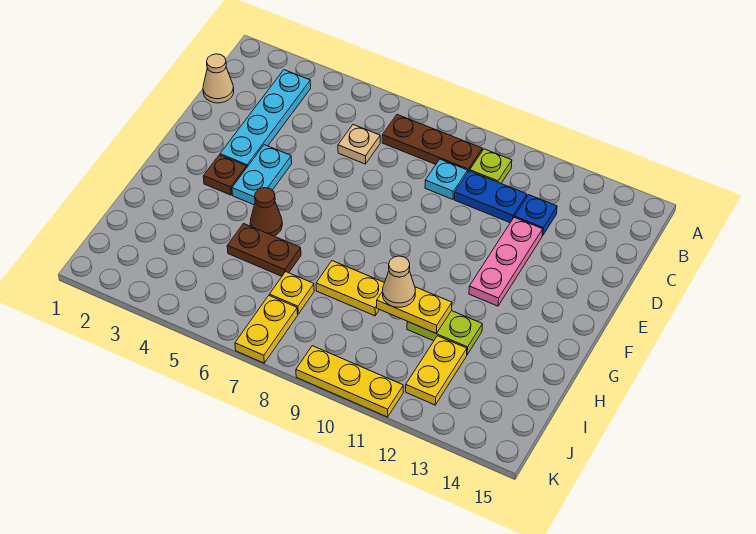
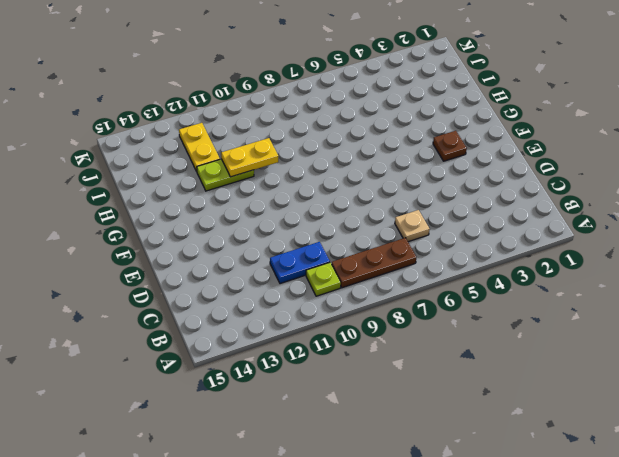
none -> cyan plate B3:E3 level 1
none -> tan cone C1 level 1
none -> cyan plate C9 level 1

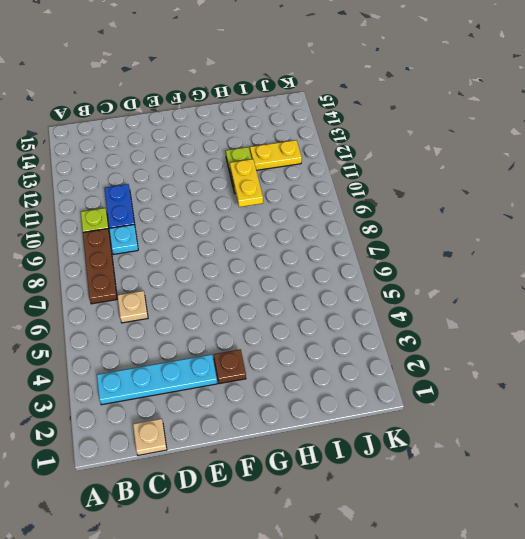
tan plate C1 level 1 -> tan cone C1 level 1
none -> blue plate C12 level 1
none -> pink plate D12:F12 level 1
none -> cyan plate E4:F4 level 1

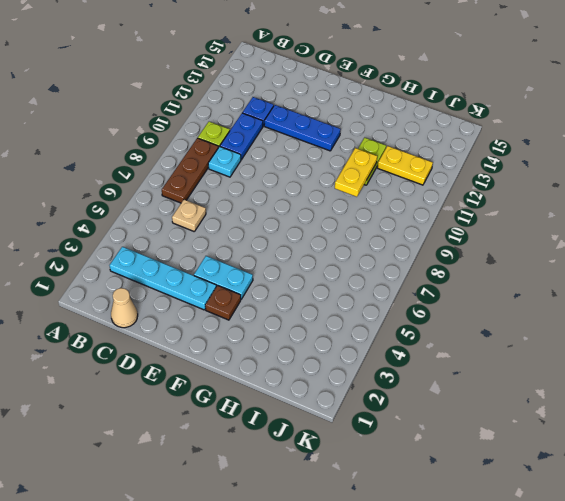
blue plate D12:F12 level 1 -> pink plate D12:F12 level 1
none -> brown cone G5 level 1
none -> brown plate H5:H6 level 1
none -> yellow plate H8:H9 level 1

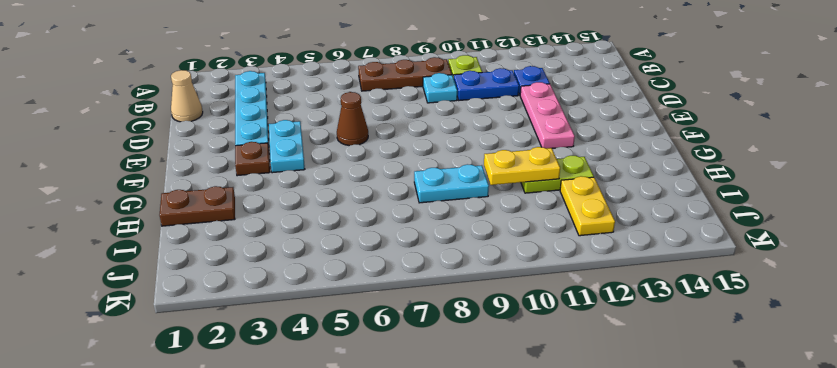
brown cone E6 level 1 -> brown cone G5 level 1
brown plate H1:H2 level 1 -> brown plate H5:H6 level 1
cyan plate H8:H9 level 1 -> yellow plate H8:H9 level 1
none -> tan plate C6 level 1
none -> yellow plate I7 level 1
none -> yellow plate J7:K7 level 1

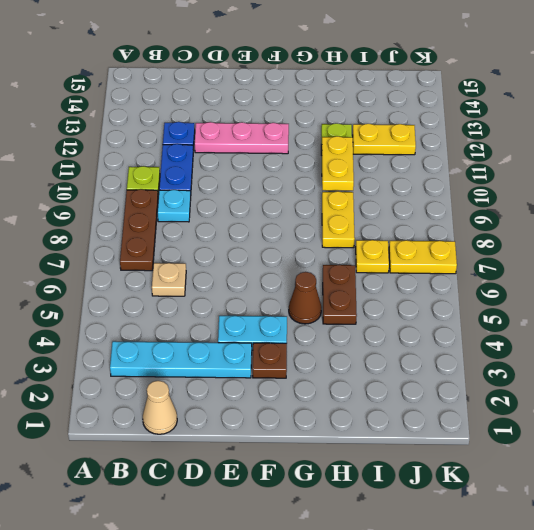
none -> yellow plate K9:K11 level 1
none -> tan cone H10 level 3

